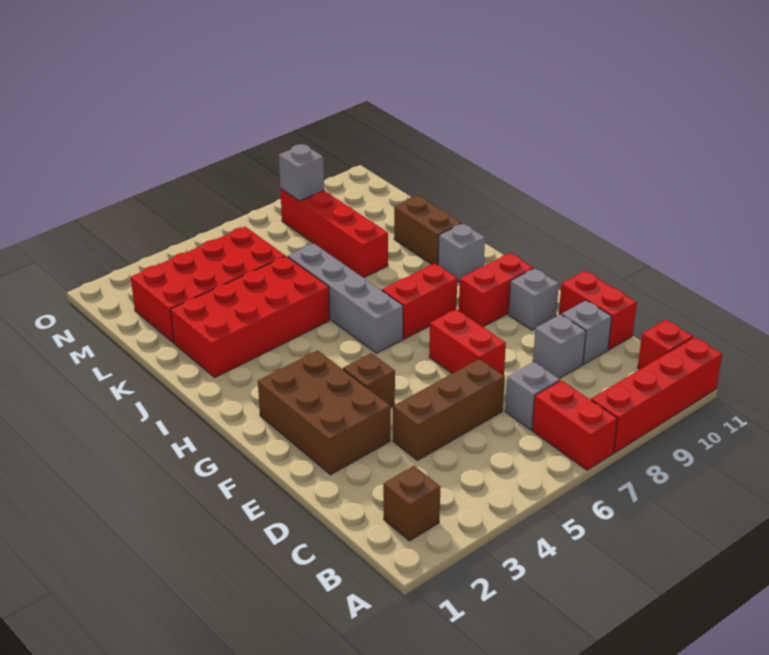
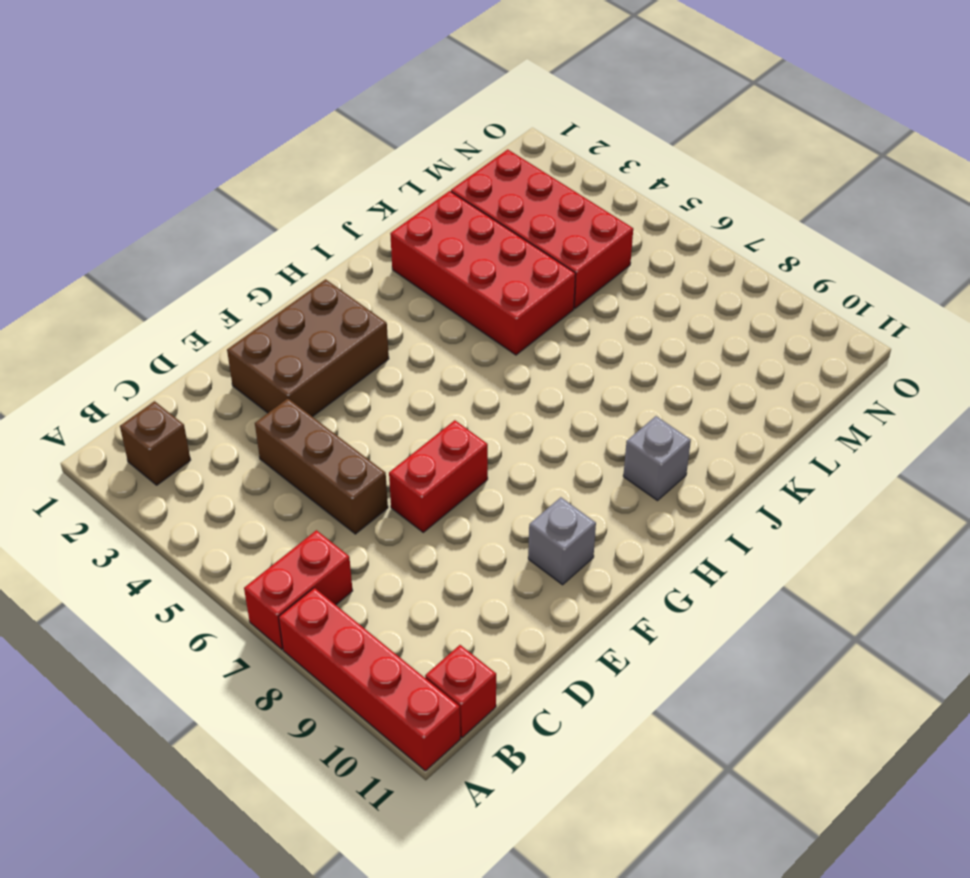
none -> grey brick C7 level 1
none -> grey brick D9 level 1
none -> grey brick D10 level 1

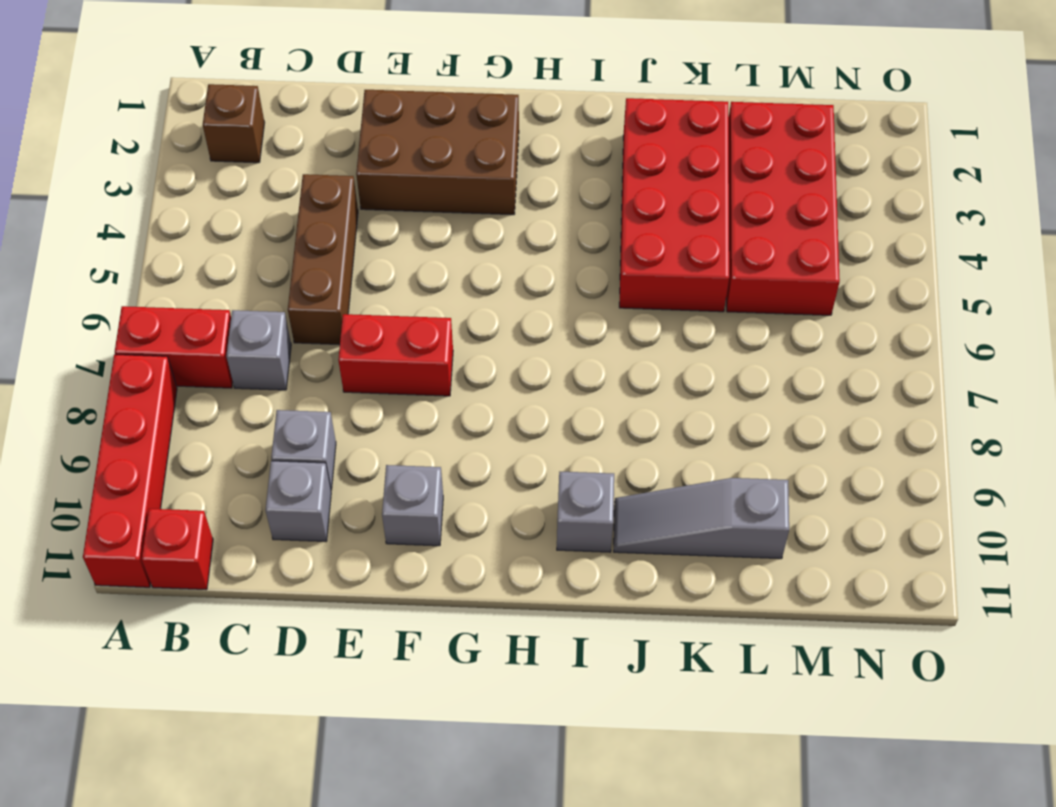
grey slope J10:L10 level 1 top L -> brown brick J10:K10 level 1
none -> red brick D11:E11 level 1
none -> brown brick F4 level 1
none -> red brick G9:G10 level 1

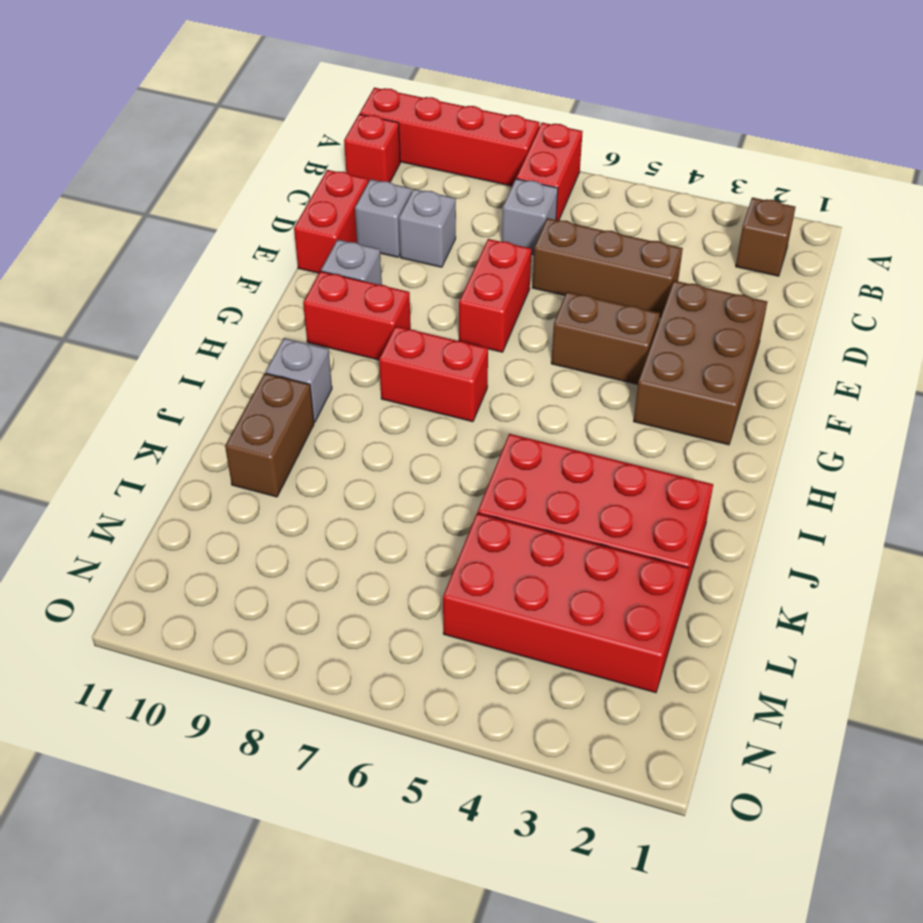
brown brick F4:F5 level 1 -> brown brick F4 level 1
none -> grey brick H6:K6 level 1
none -> red brick K8:N8 level 1
none -> grey brick N8 level 2

